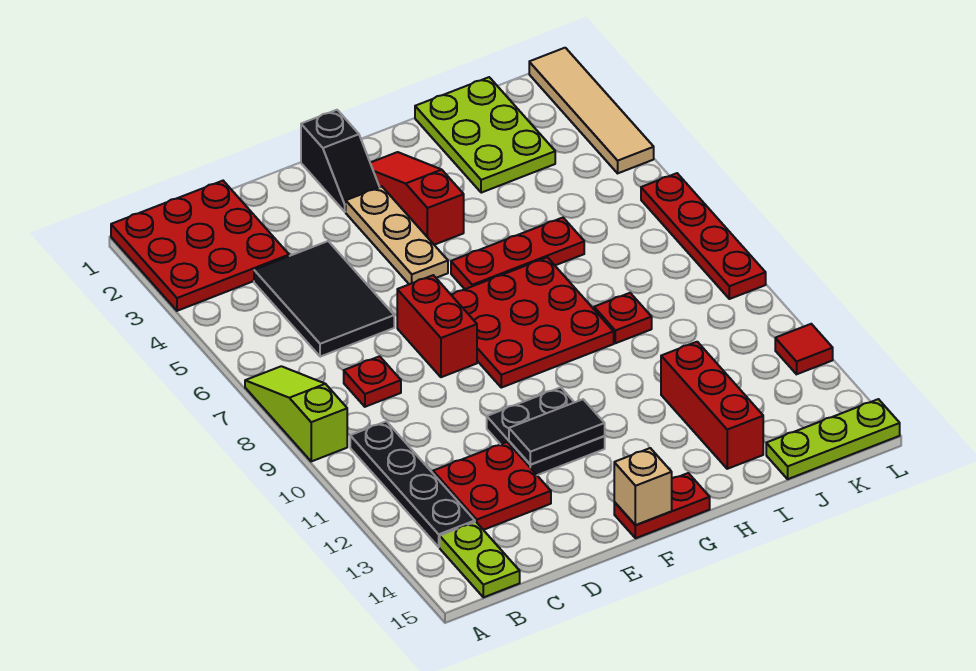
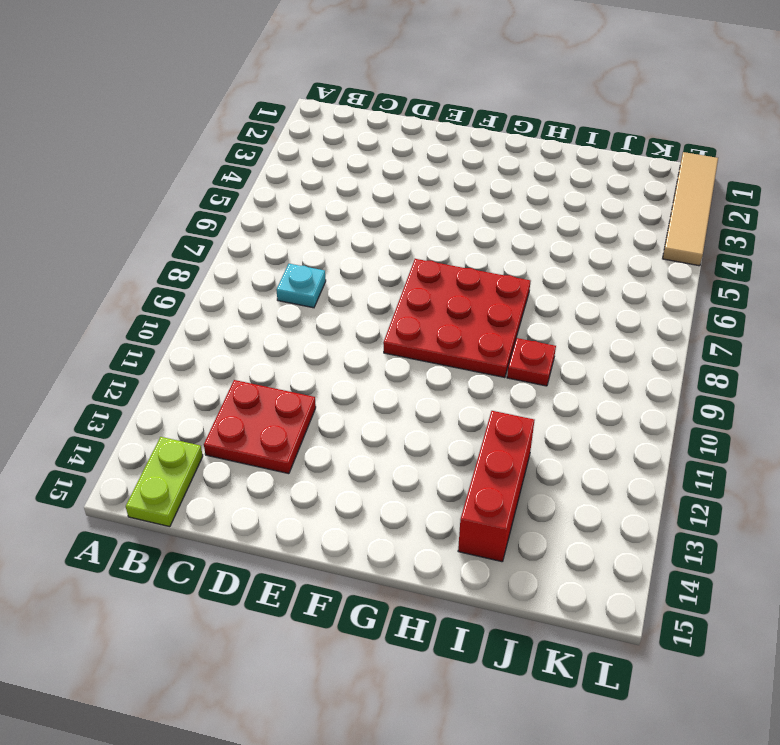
cyan plate C8 level 1 -> red plate C8 level 1
none -> red plate A1:C3 level 1
none -> lime slope A7:A9 level 1 top 9
none -> black plate B10:B13 level 1

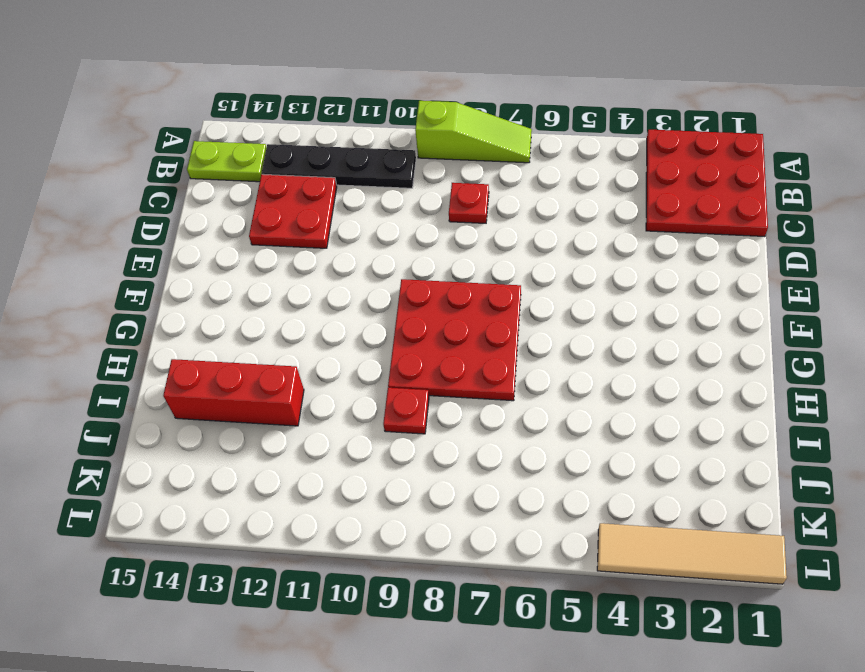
none -> black tile C4:D6 level 1
none -> red brick E7:E8 level 1
none -> black plate E11:F12 level 1

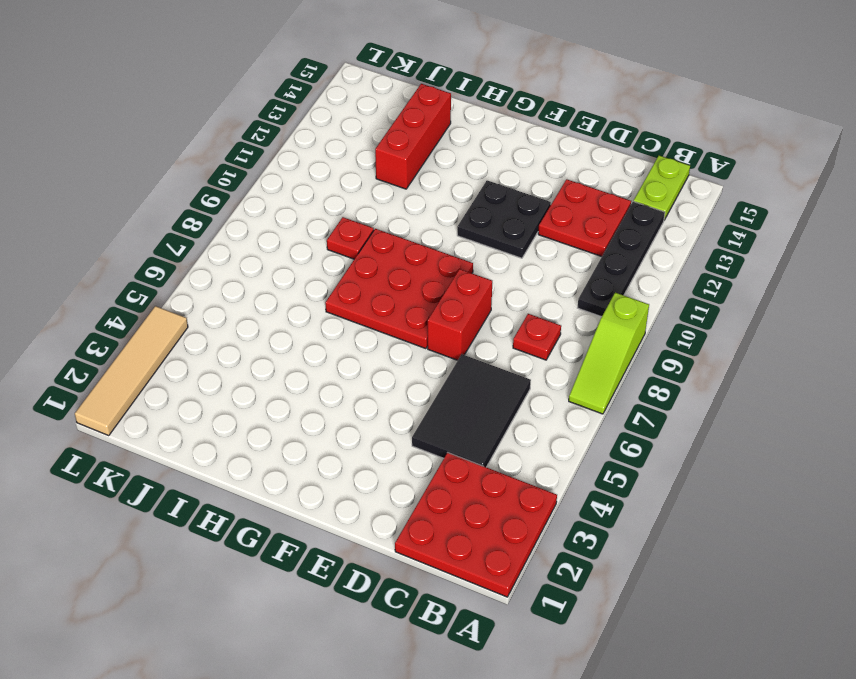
none -> black slope F1:F2 level 1 top 1
none -> tan plate F3:F5 level 1
none -> red plate F15:G15 level 1

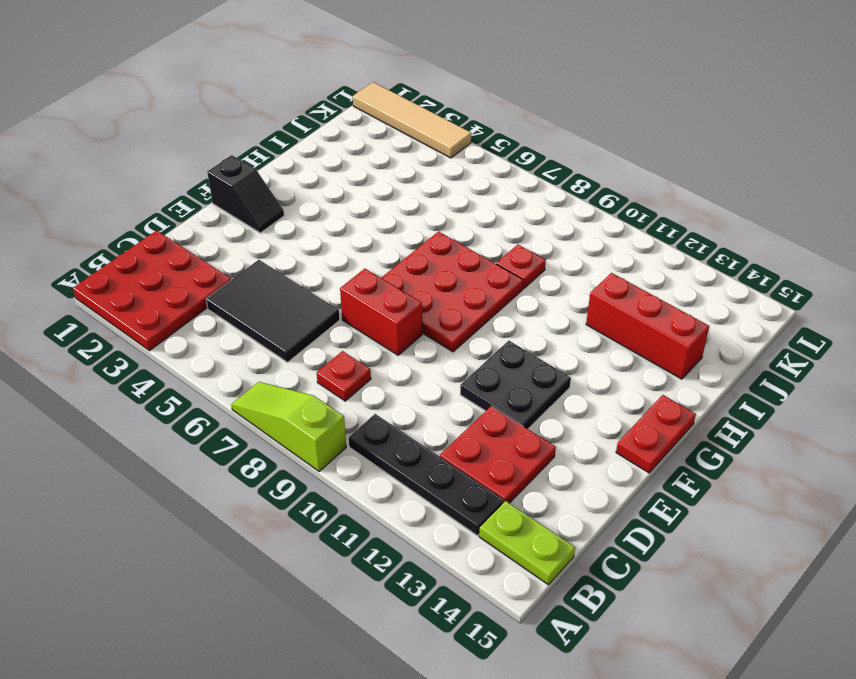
none -> tan plate F3:F5 level 1
none -> red slope G2:G4 level 1 top 4
none -> red plate G6:I6 level 1

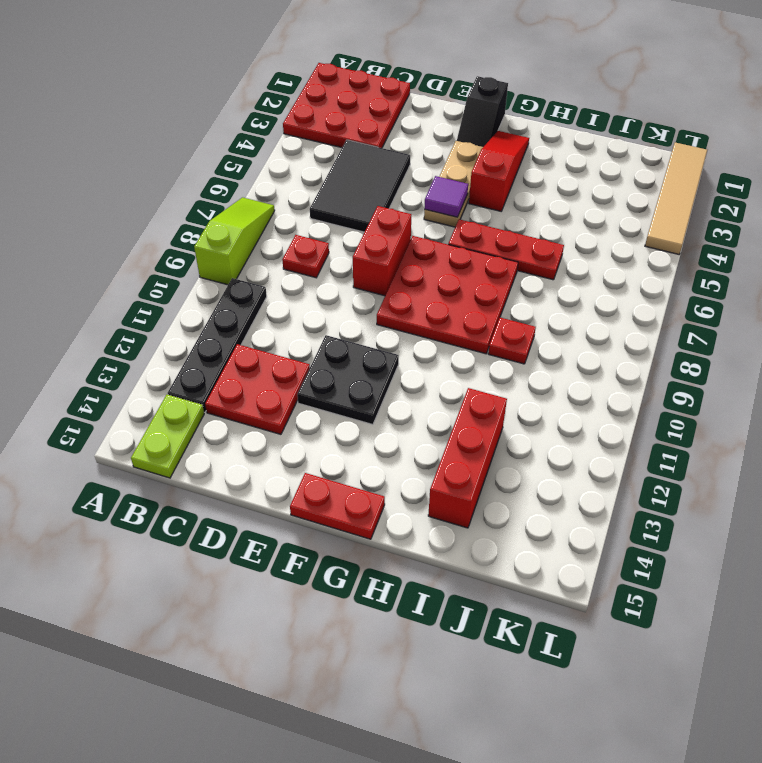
purple tile F5 level 2 -> none
none -> lime plate I1:J3 level 1
none -> lime plate J15:L15 level 1
none -> red plate L6:L9 level 1

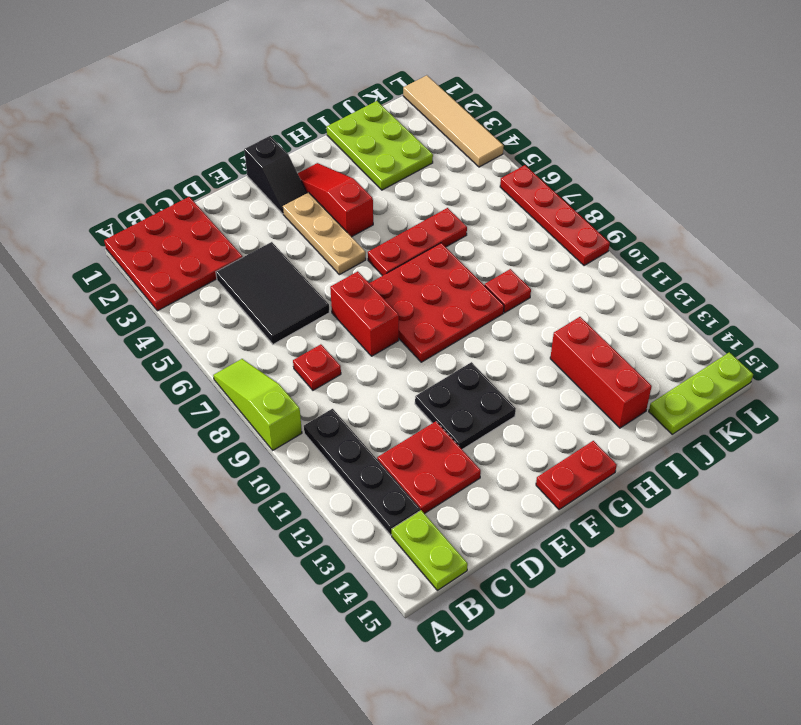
none -> red tile L12 level 1
none -> black tile E12:F12 level 2
none -> tan brick F15 level 2

